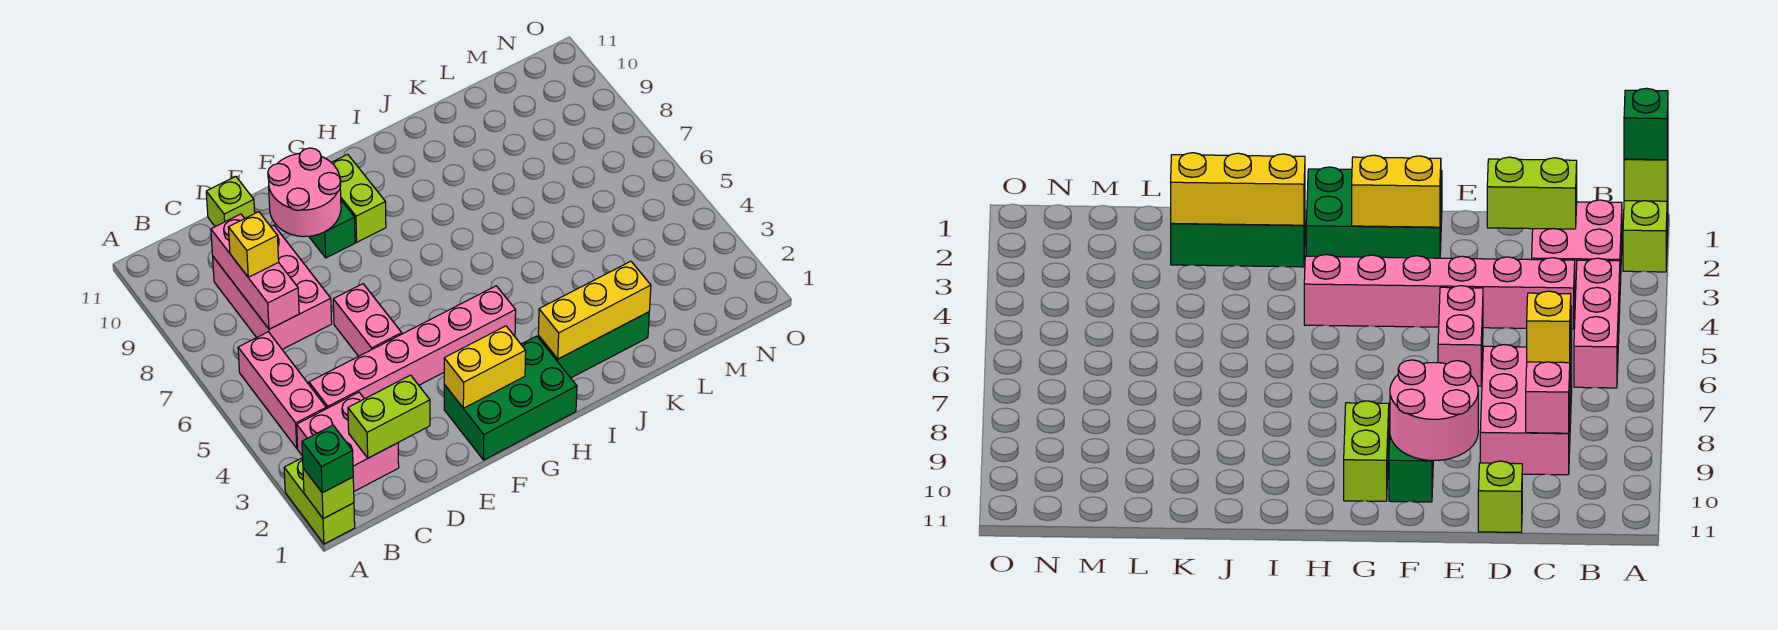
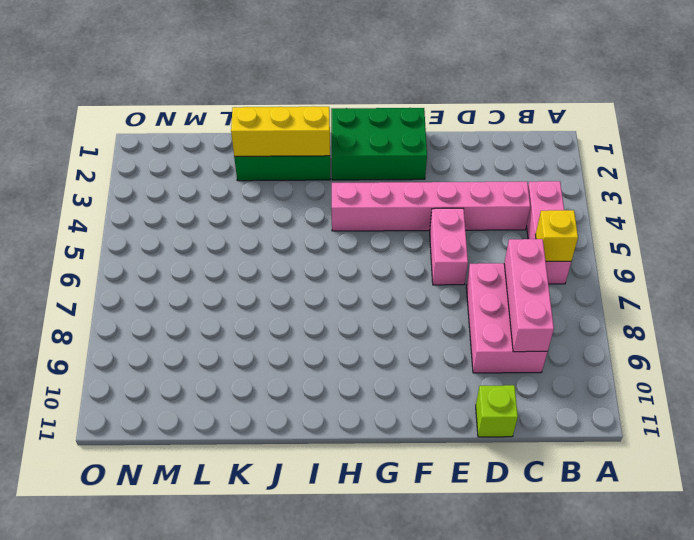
yellow brick B6 level 2 -> yellow brick C8 level 3
none -> lime brick A1:A2 level 1
none -> pink brick B2:C3 level 1
none -> green brick F9:F10 level 1

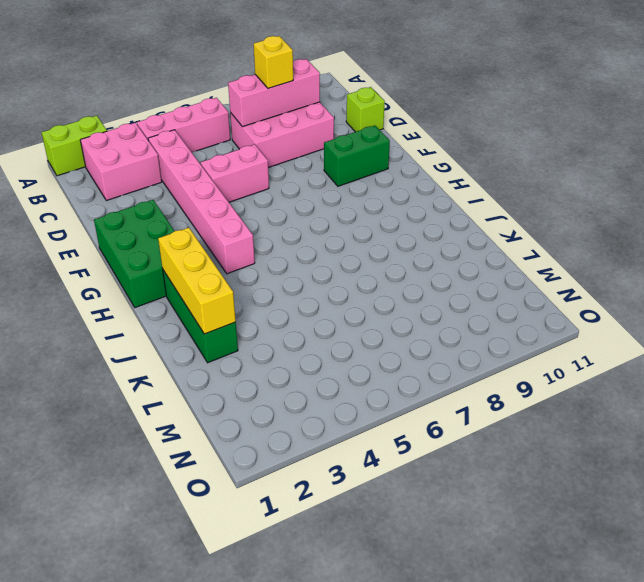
none -> lime brick G9:G10 level 1
none -> lime brick A1 level 2
none -> lime brick C2:D2 level 2

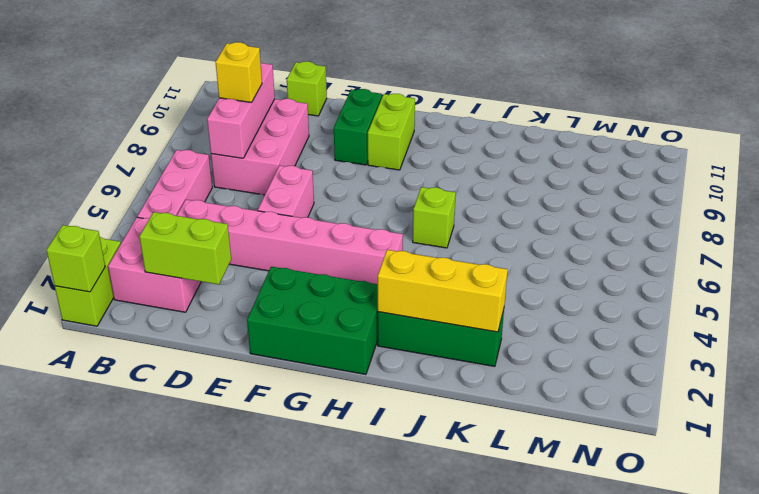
lime brick I6 level 1 -> none
none -> pink round brick E9:F10 level 2
none -> yellow brick F2:G2 level 2
none -> green brick A1 level 3

